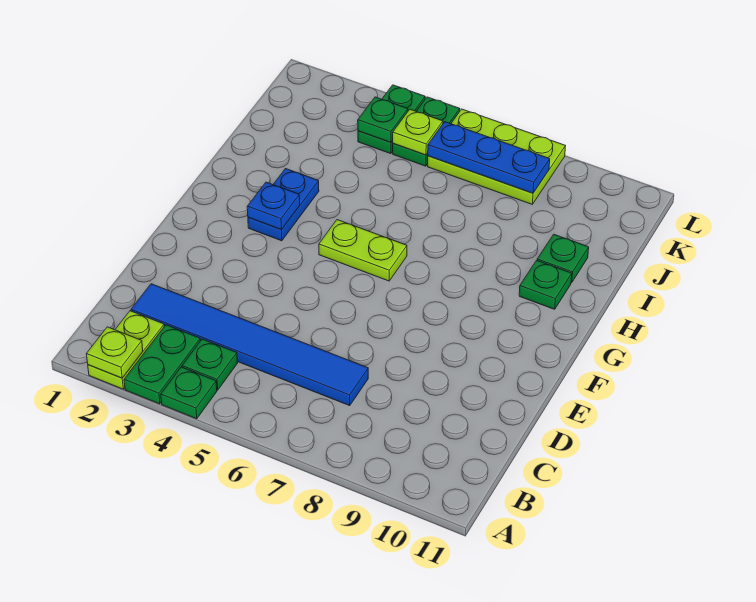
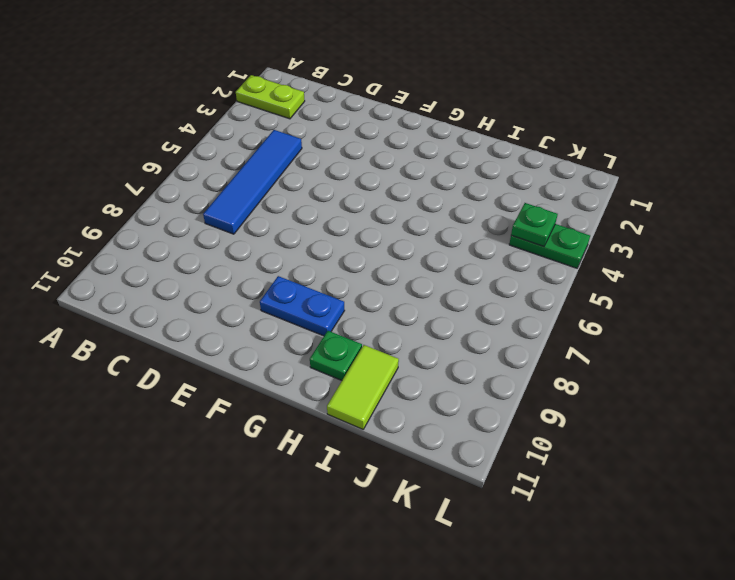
blue tile C4:C7 level 1 -> blue tile C2:C7 level 1
blue plate F9:G9 level 1 -> blue plate G3:H3 level 1
lime tile I10:I11 level 1 -> green plate I10 level 1
none -> green plate A3:B3 level 1
none -> green plate A4 level 1
none -> green plate B4 level 1

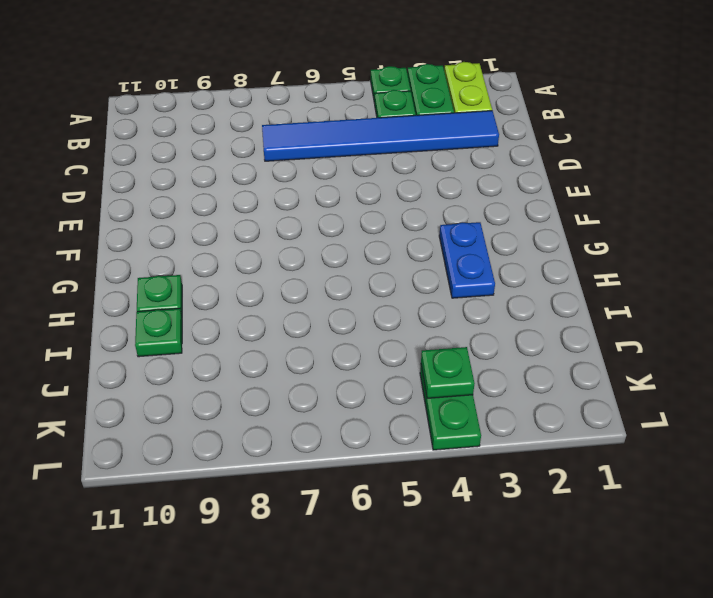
none -> lime plate G5:G6 level 1
none -> green plate K5:L5 level 1
none -> lime plate K6:L8 level 1

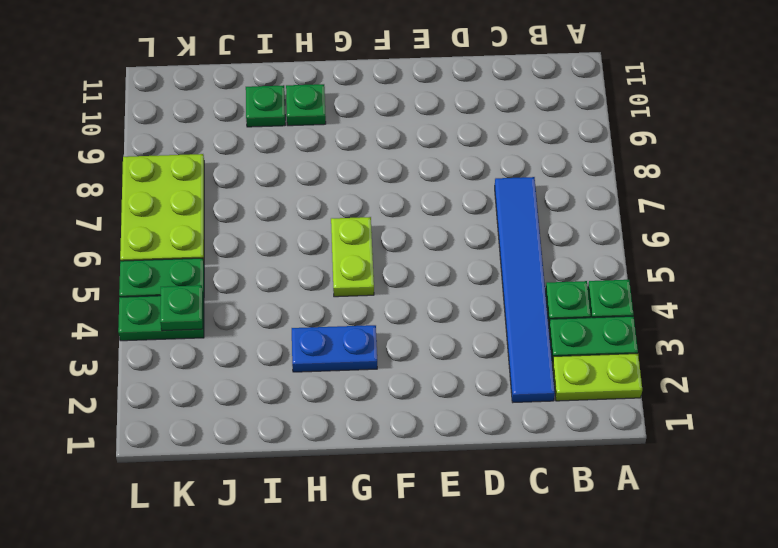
none -> lime plate A2 level 2
none -> blue plate G3 level 2
none -> lime plate K5 level 2

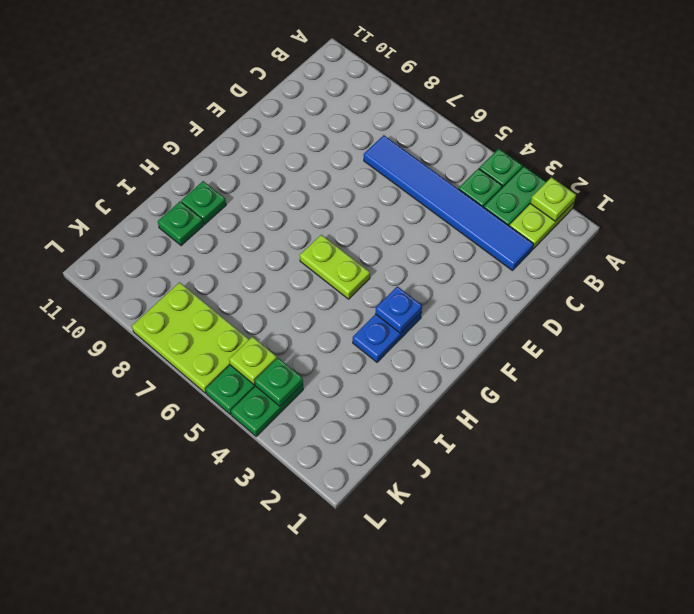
none -> blue plate K6:K8 level 2

